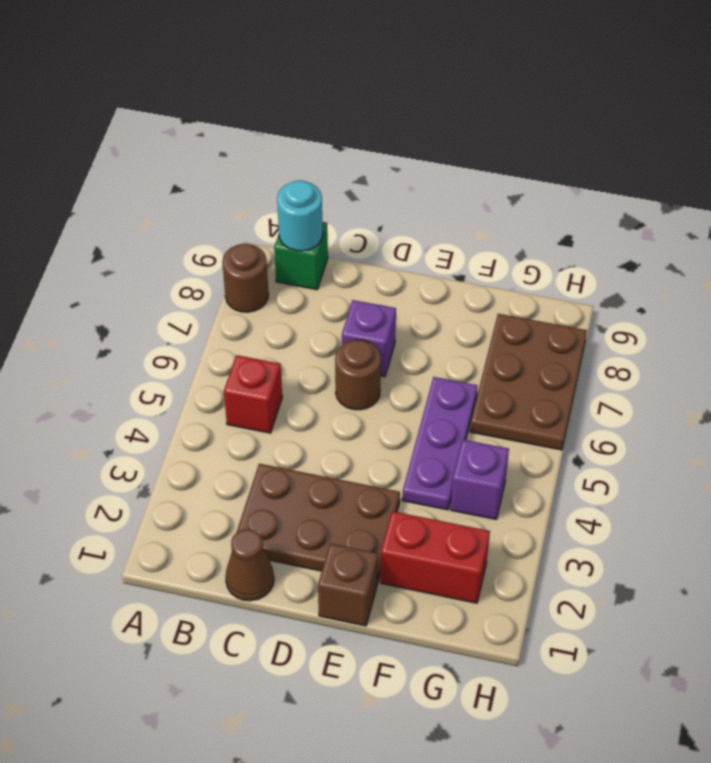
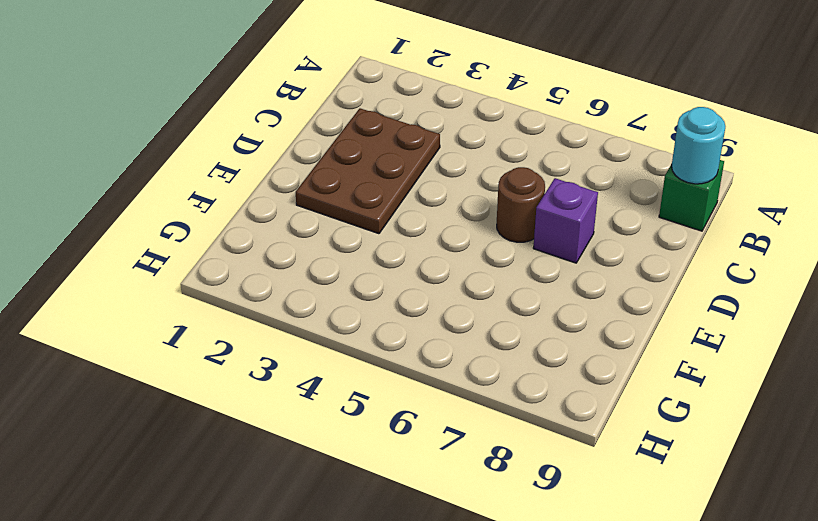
none -> brown round brick A8 level 1
none -> red brick B5 level 1
none -> brown cone C1 level 1

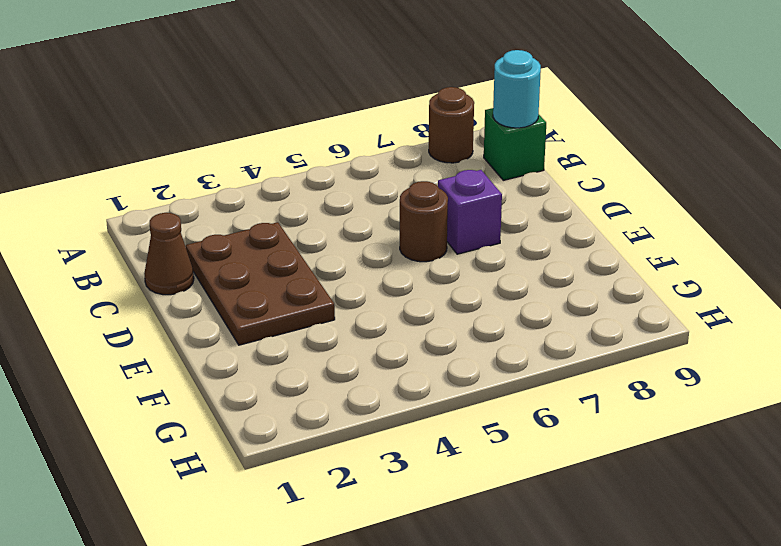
none -> red brick B5 level 1
none -> brown brick E1 level 1
none -> red brick F2:G2 level 1

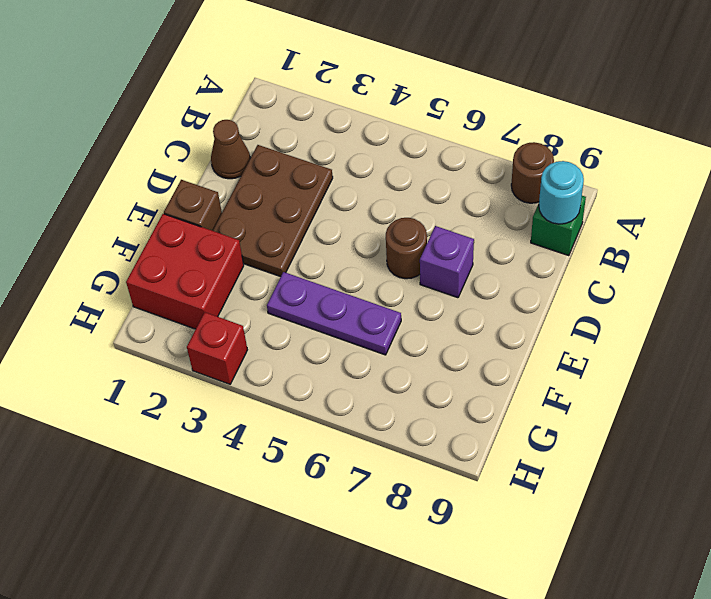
red brick F1:G2 level 1 -> red brick F2:G2 level 1
red brick H3 level 1 -> red brick B5 level 1
none -> purple brick G4 level 1
none -> brown plate G6:H8 level 1

